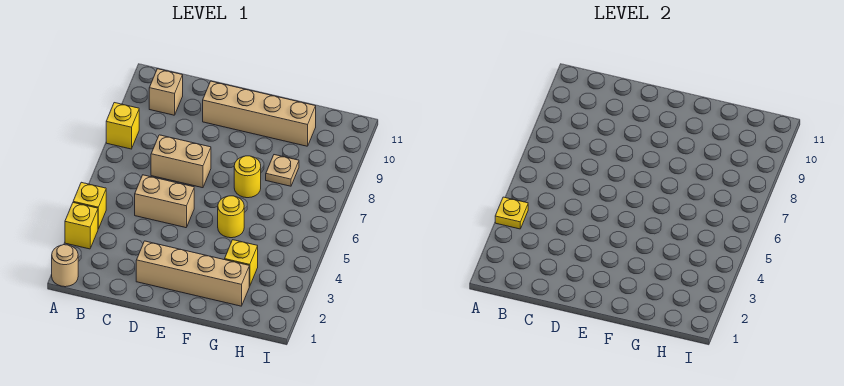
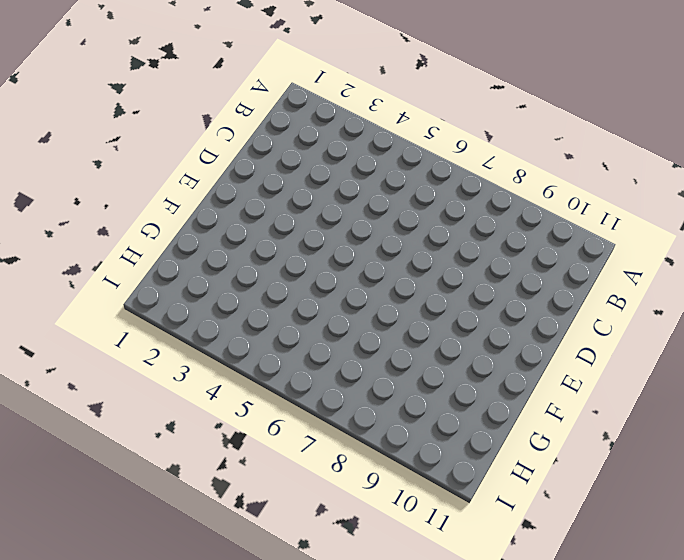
none -> tan round brick A1 level 1
none -> yellow brick A3 level 1
none -> yellow brick A4 level 1

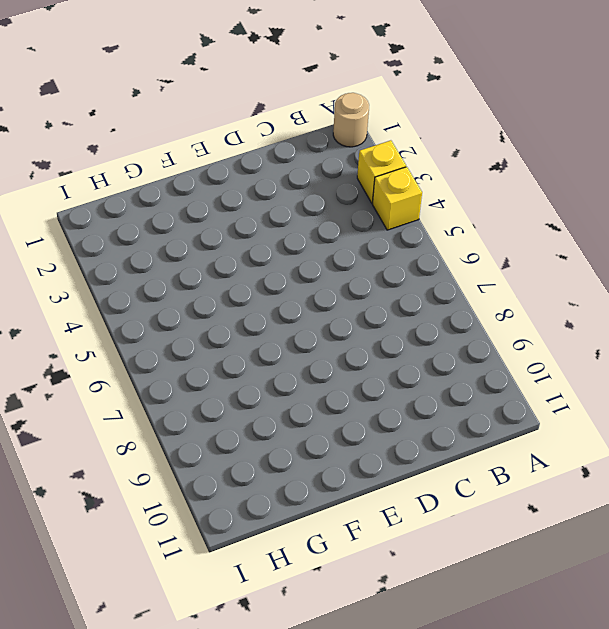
none -> yellow brick A8 level 1
none -> tan brick B10 level 1
none -> tan brick C5:D5 level 1

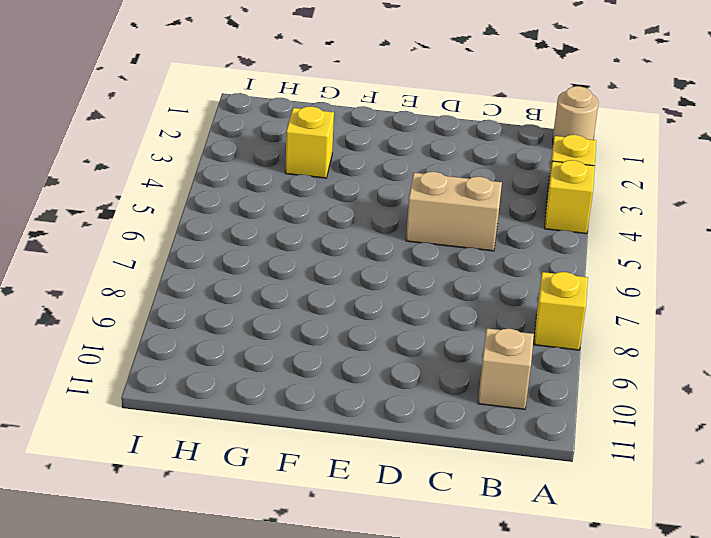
none -> tan brick C7:D7 level 1
none -> tan brick D2:G2 level 1
none -> tan brick D10:G10 level 1

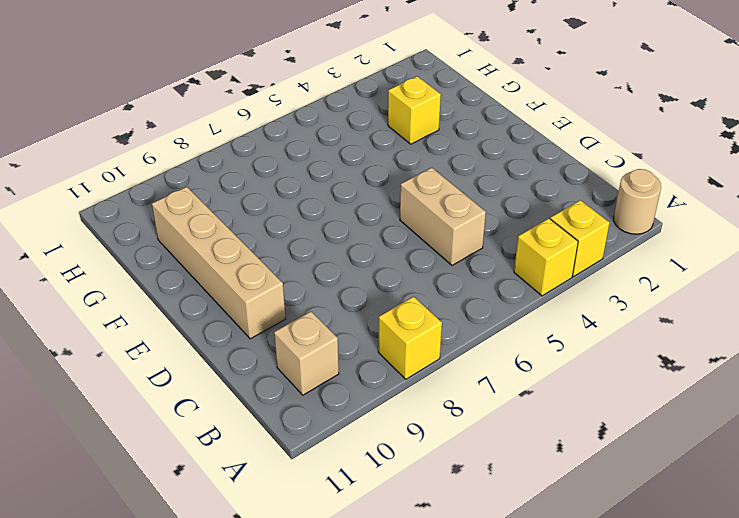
none -> tan brick C7:D7 level 1
none -> tan brick D2:G2 level 1
none -> yellow round brick F5 level 1

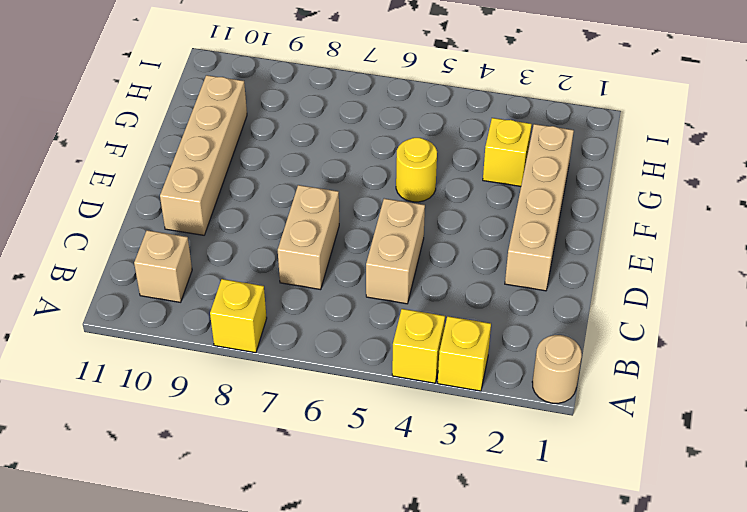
none -> yellow round brick F7 level 1
none -> tan plate G8 level 1
none -> yellow plate A4 level 2

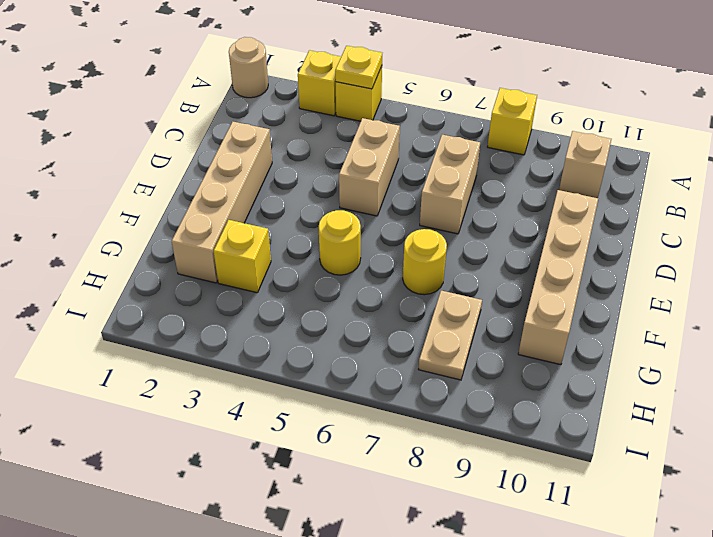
tan plate G8:H8 level 1 -> tan plate G8 level 1

